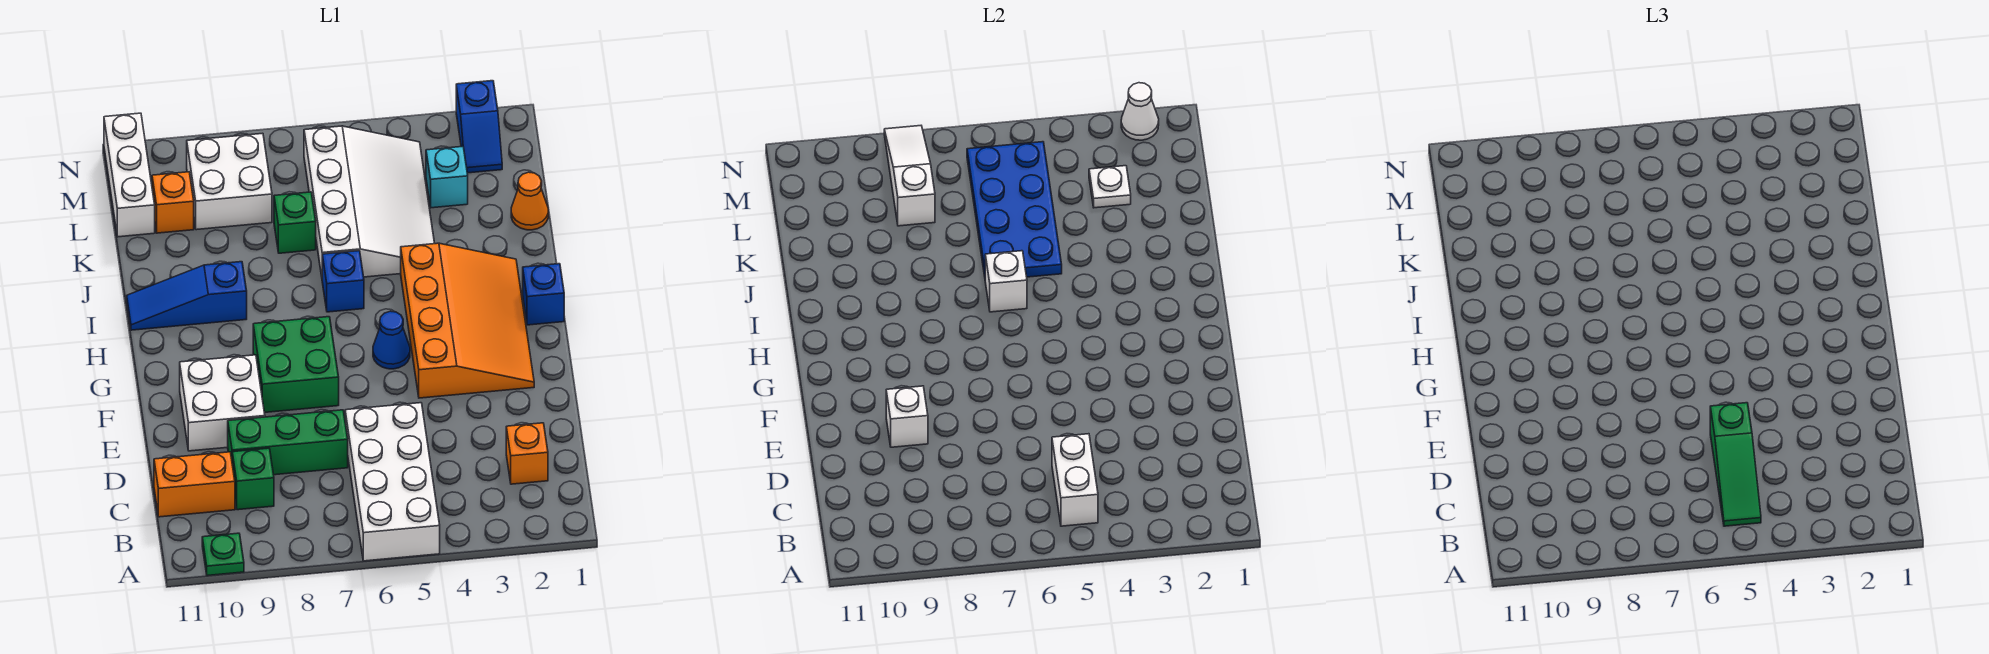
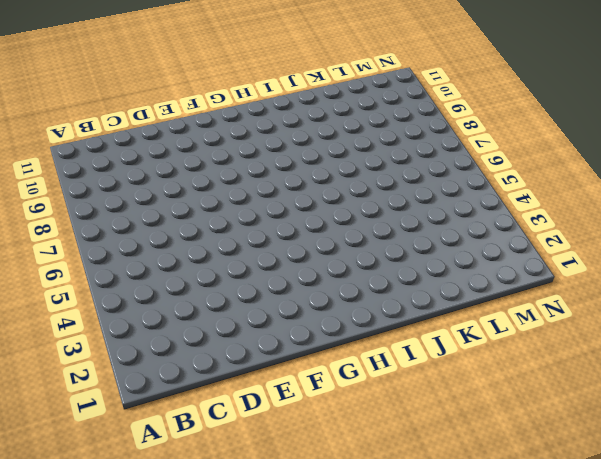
none -> white brick A5:D6 level 1
none -> green plate A10 level 1
none -> orange brick C2 level 1

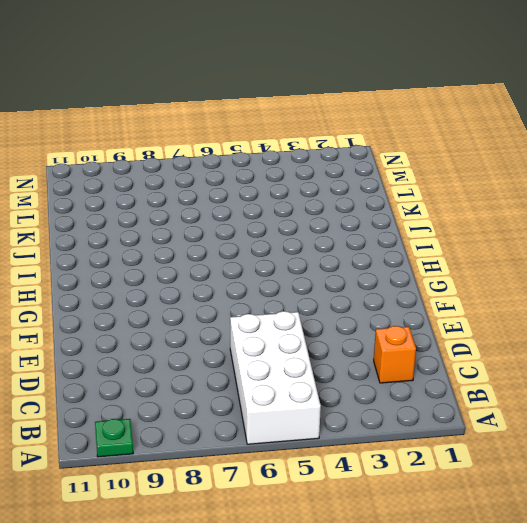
none -> green brick C9 level 1
none -> orange brick C10:C11 level 1
none -> green brick D7:D9 level 1

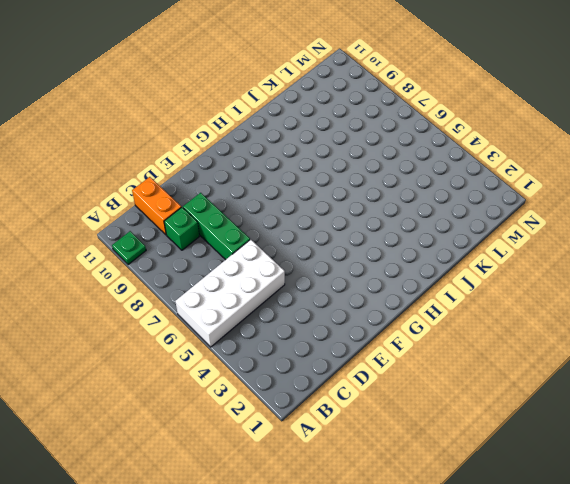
none -> orange brick C2 level 1
none -> white brick E9:F10 level 1
none -> orange slope F2:I4 level 1 top 4

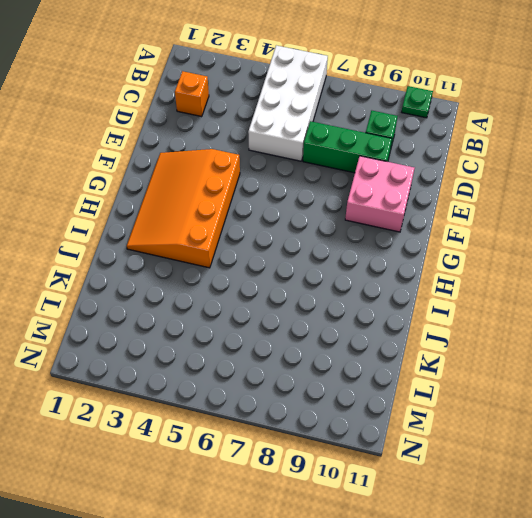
pink brick E9:F10 level 1 -> white brick E9:F10 level 1
none -> orange brick C10:C11 level 1
none -> green brick F7:G8 level 1
none -> blue cone G5 level 1

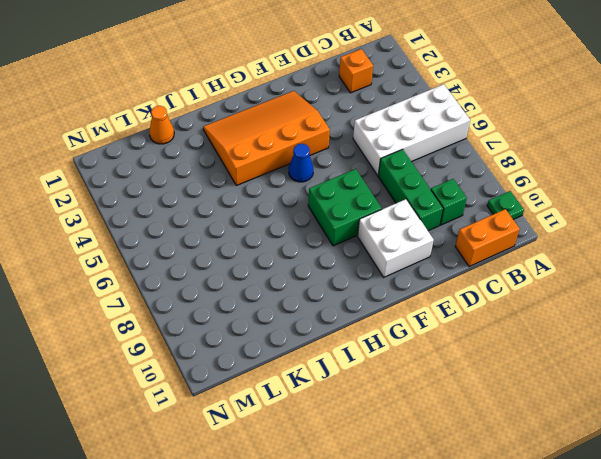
orange brick B11:C11 level 1 -> orange brick C10:C11 level 1
none -> blue brick H1 level 1
none -> blue brick I6 level 1
none -> blue slope I9:I11 level 1 top 9

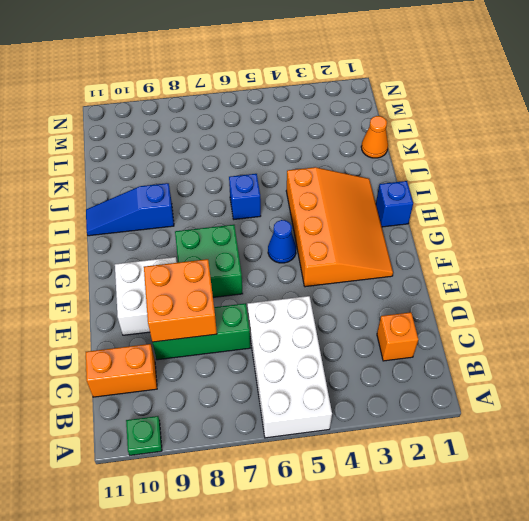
orange brick D8:E9 level 2 -> white brick E9 level 2
none -> green brick C9 level 1
none -> white slope J4:M6 level 1 top 6
none -> green brick K7 level 1

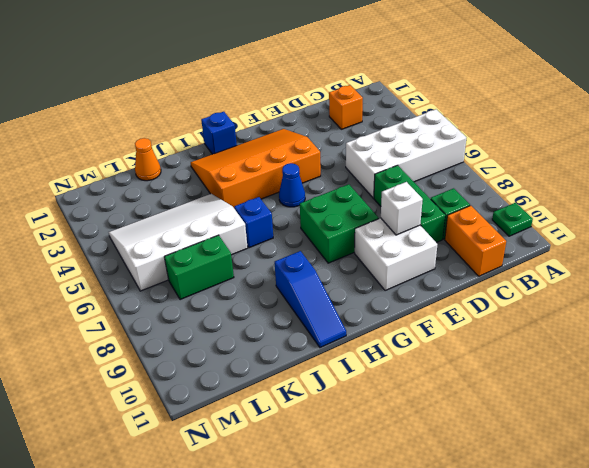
green brick K7:L7 level 1 -> green brick K7 level 1
none -> cyan brick L3 level 1
none -> white brick L8:M9 level 1
none -> orange brick L10 level 1

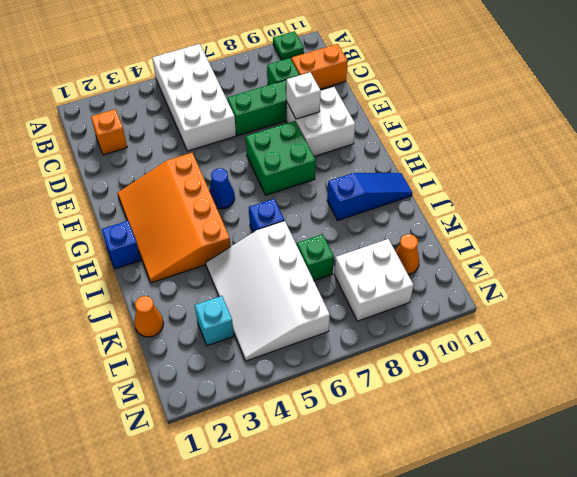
orange cone L10 level 1 -> orange brick L10 level 1
none -> white brick L11:N11 level 1
none -> blue slope M2:N2 level 1 top N
none -> white brick B5:C5 level 2

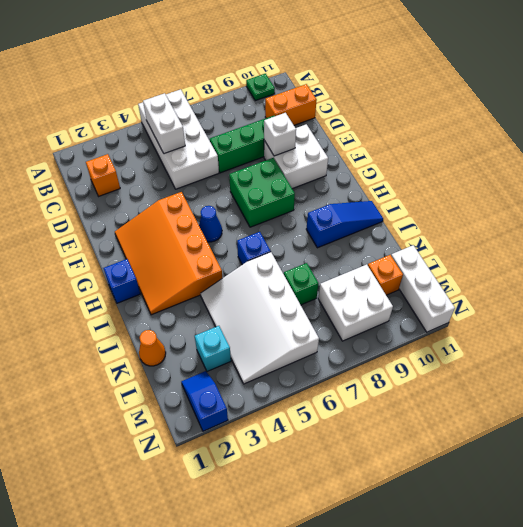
none -> green brick C9 level 1
none -> white brick I6 level 2
none -> blue plate J5:M6 level 2

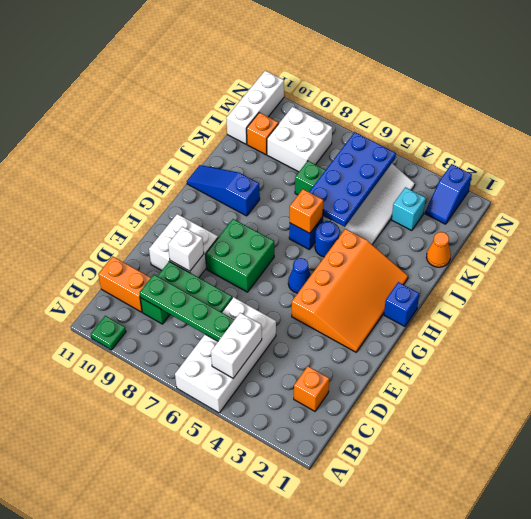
green plate C6:C9 level 2 -> none
blue round brick I5 level 1 -> none
orange brick I6 level 2 -> white brick I6 level 2
none -> white plate L3 level 2
none -> white slope L8:N8 level 2 top L
none -> white cone N2 level 2

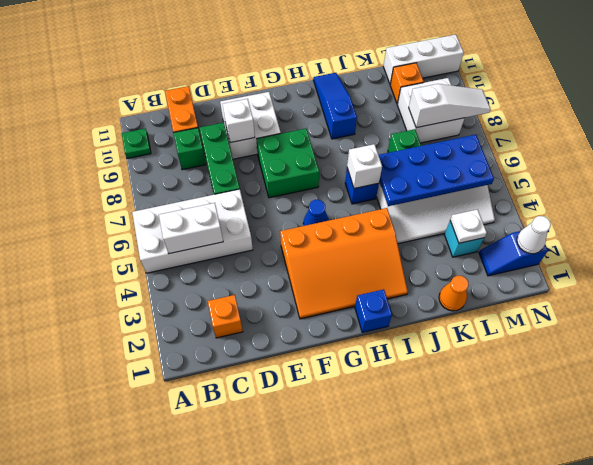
none -> green slope B5:D5 level 3 top D

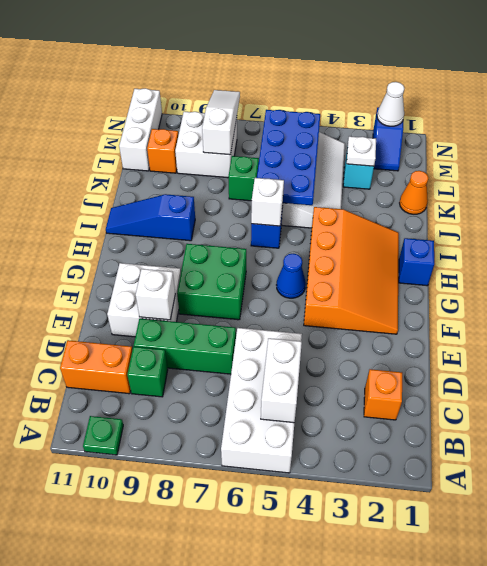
none -> green slope B5:D5 level 3 top D

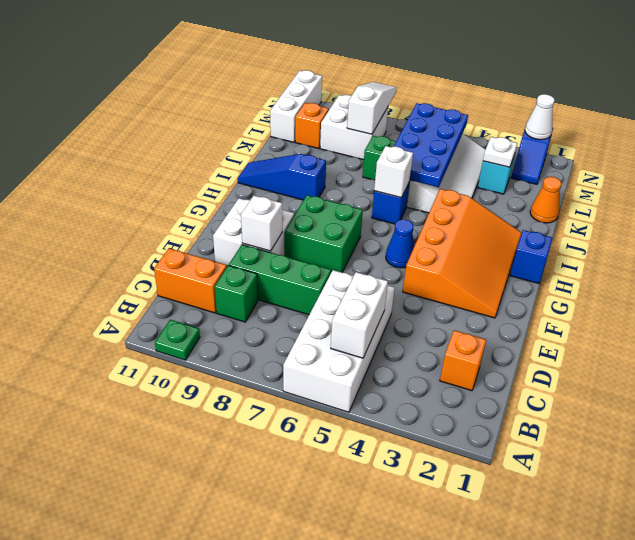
none -> green slope B5:D5 level 3 top D

